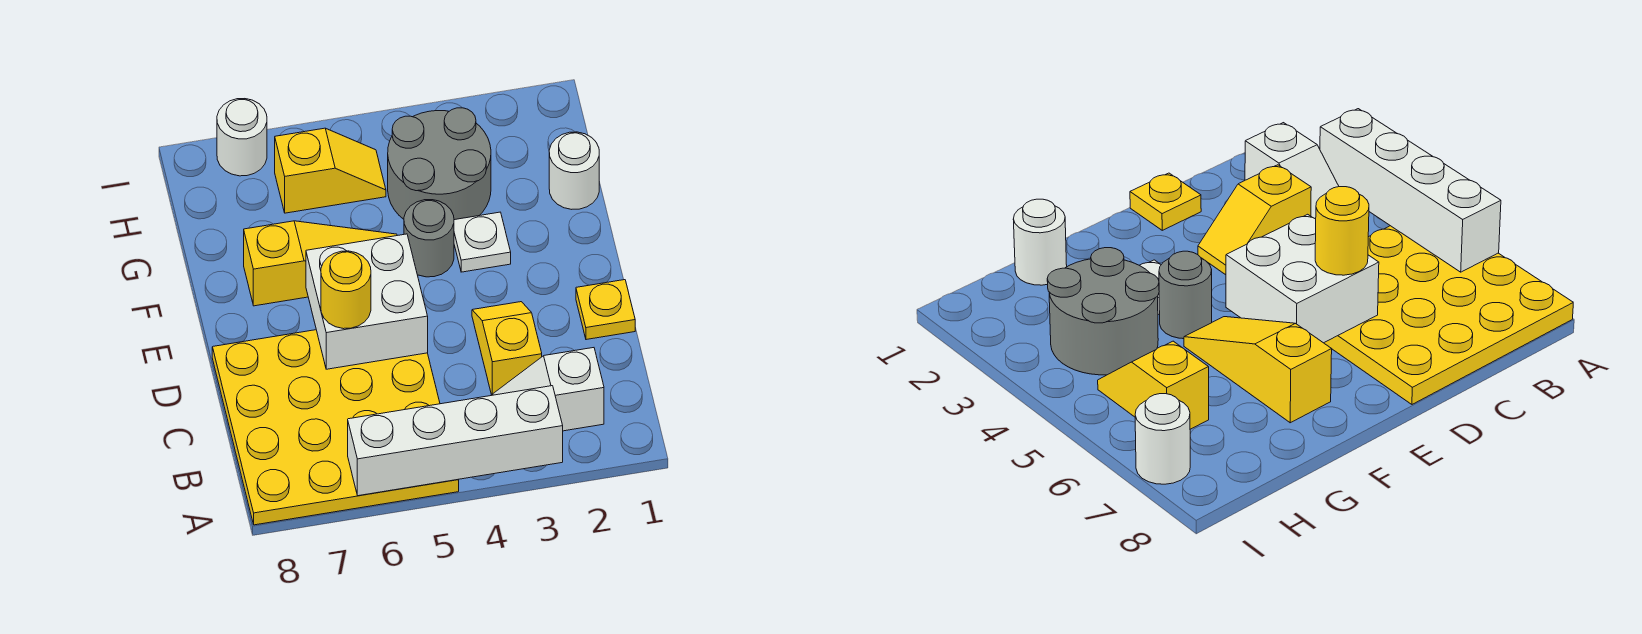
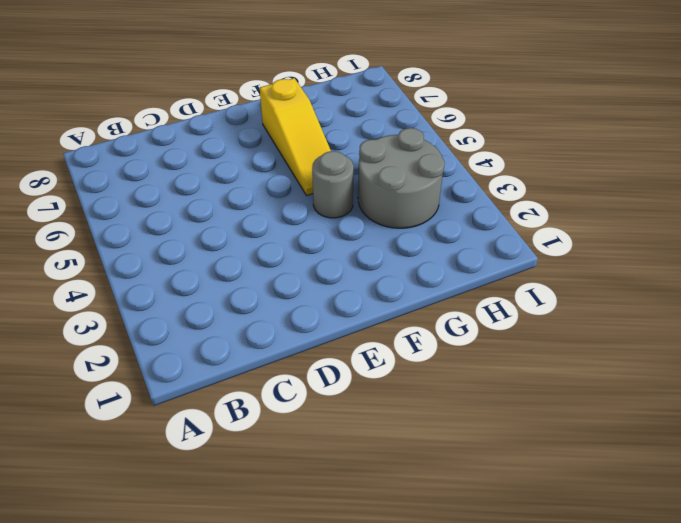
none -> yellow plate A5:D8 level 1
none -> white slope B2:B3 level 1 top 2
none -> yellow slope C3:D3 level 1 top C

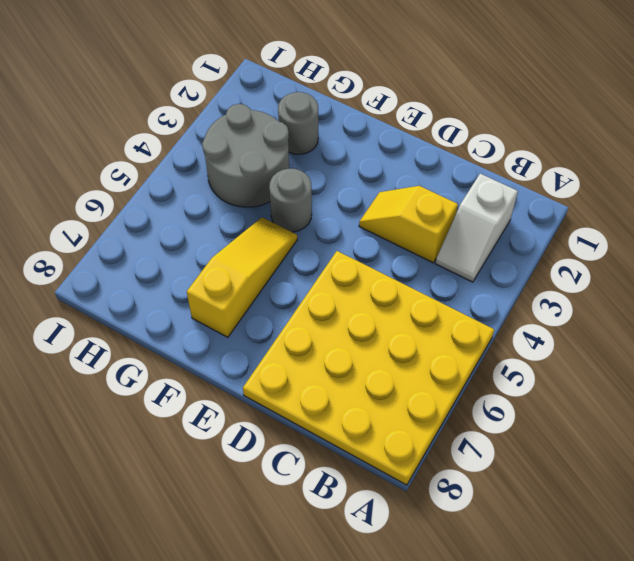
grey round brick G2 level 1 -> none
none -> yellow plate D1 level 1
none -> white plate F3 level 1
none -> white round brick G1 level 1

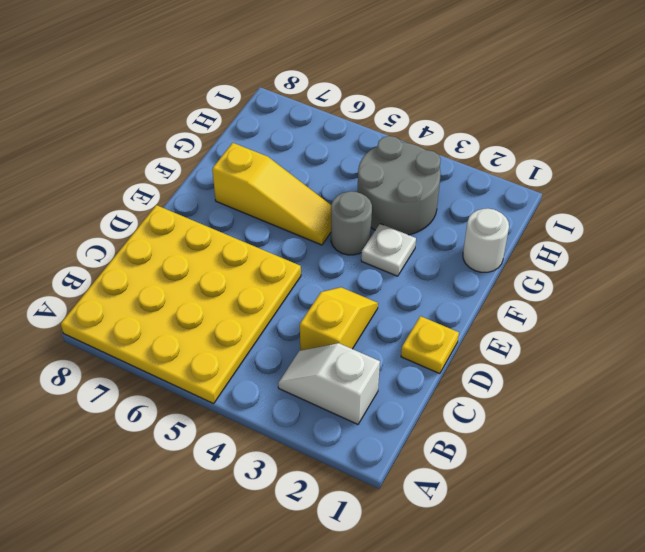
none -> yellow slope H5:H6 level 1 top 6
none -> white round brick I7 level 1
none -> white brick A3:A6 level 2

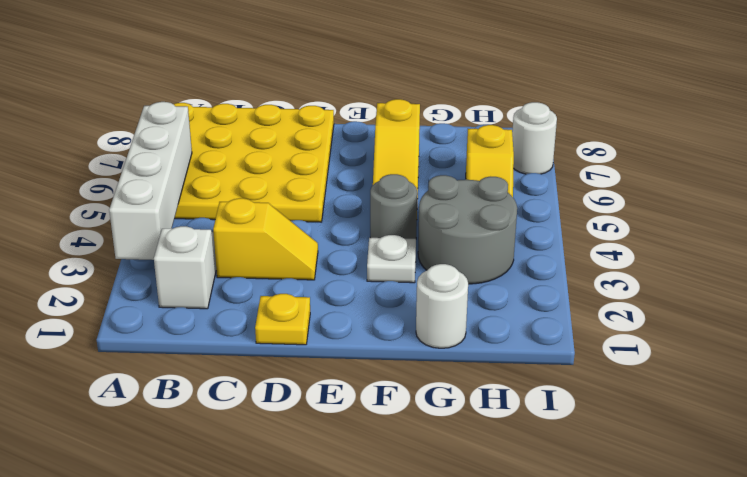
none -> white brick D5:E6 level 2
none -> yellow round brick D6 level 3

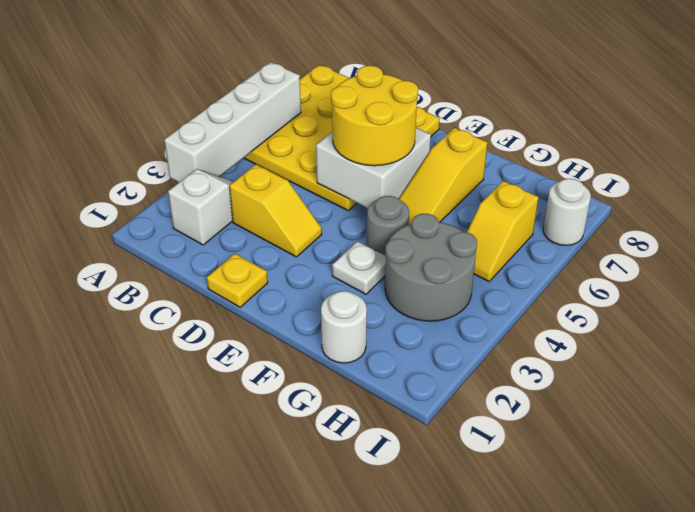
yellow round brick D5:E6 level 3 -> yellow round brick D6 level 3

